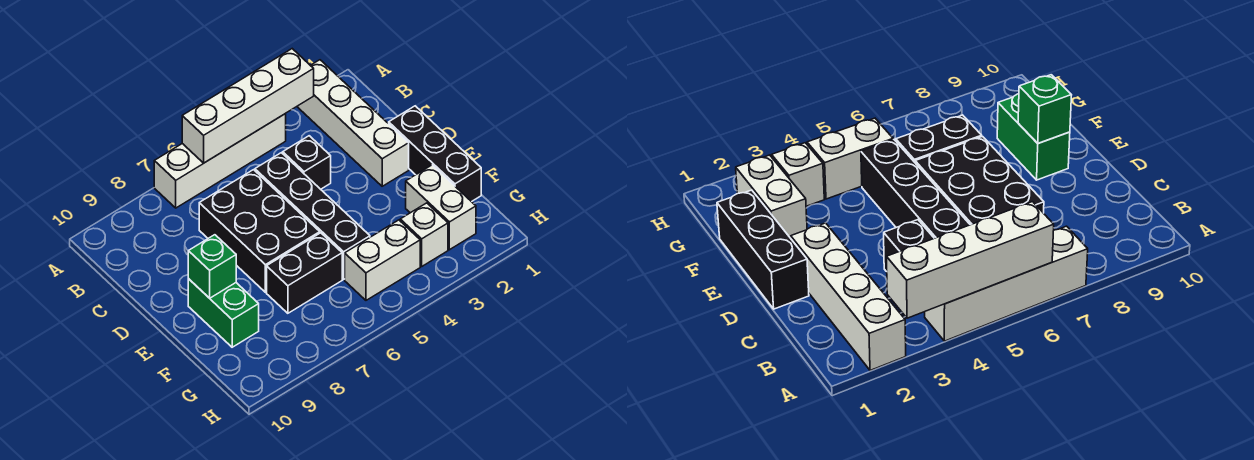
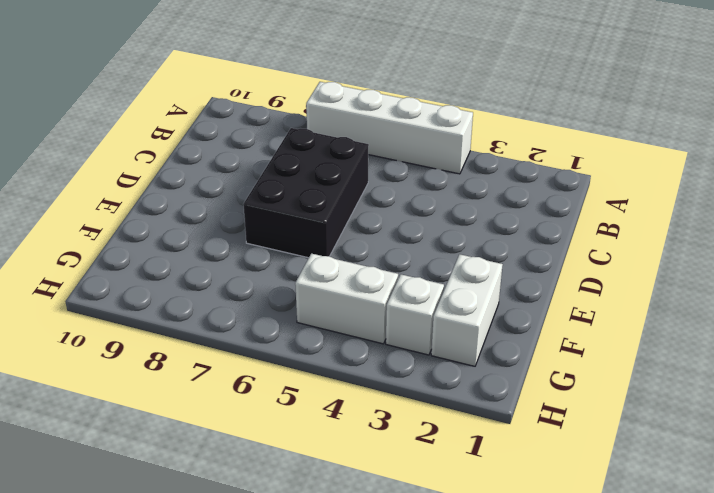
none -> white brick A2:D2 level 1
none -> black brick C4 level 1
none -> black brick C5:F5 level 1

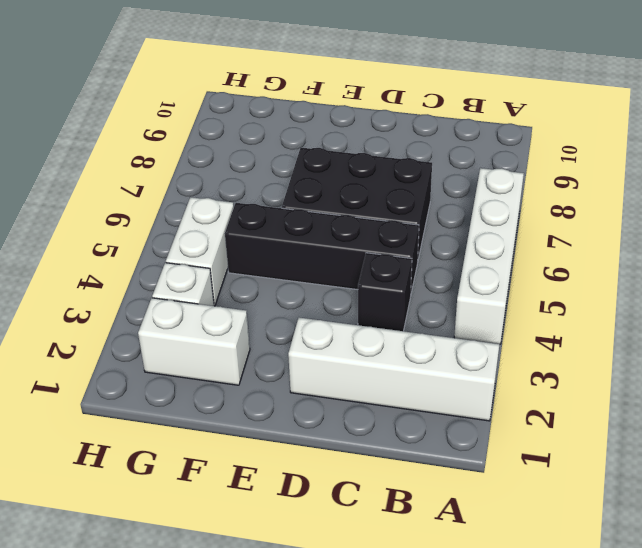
none -> black brick D1:F1 level 1
none -> green brick E9:F9 level 1
none -> black brick F6:F7 level 1

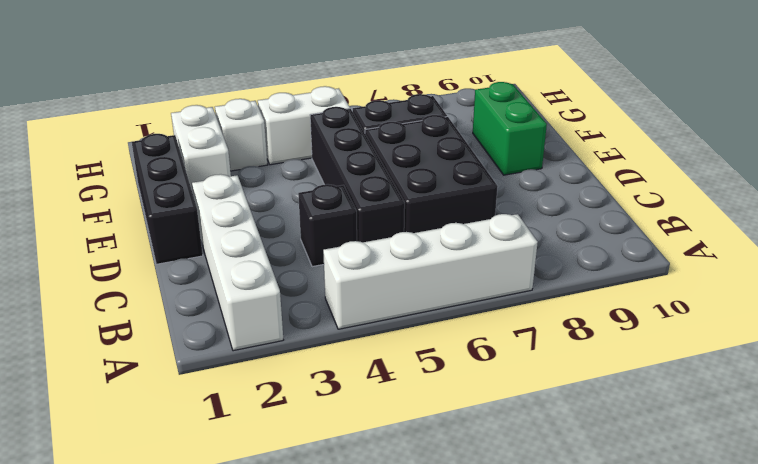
none -> white brick A3:A6 level 2
none -> green brick E9 level 2

